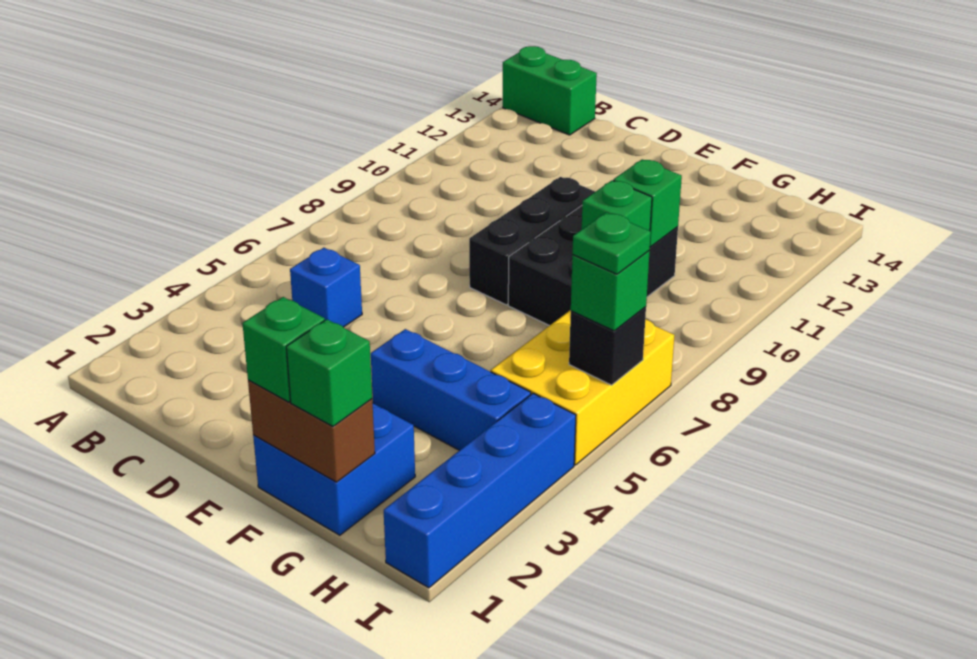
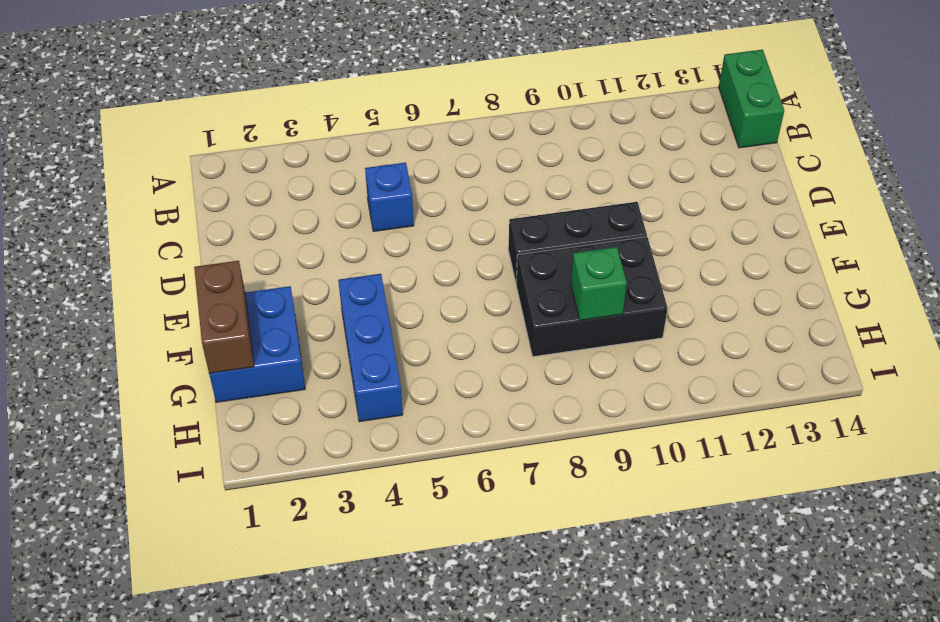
none -> yellow brick H5:I7 level 1
none -> blue brick I1:I4 level 1
none -> green brick G10 level 2

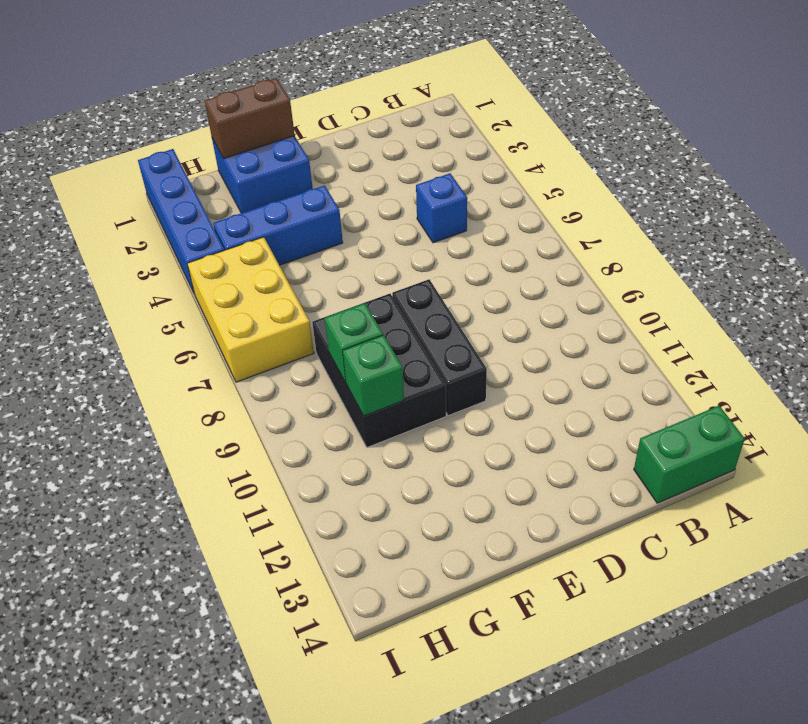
none -> black brick I6 level 2
none -> green brick F1 level 3
none -> green brick G1 level 3

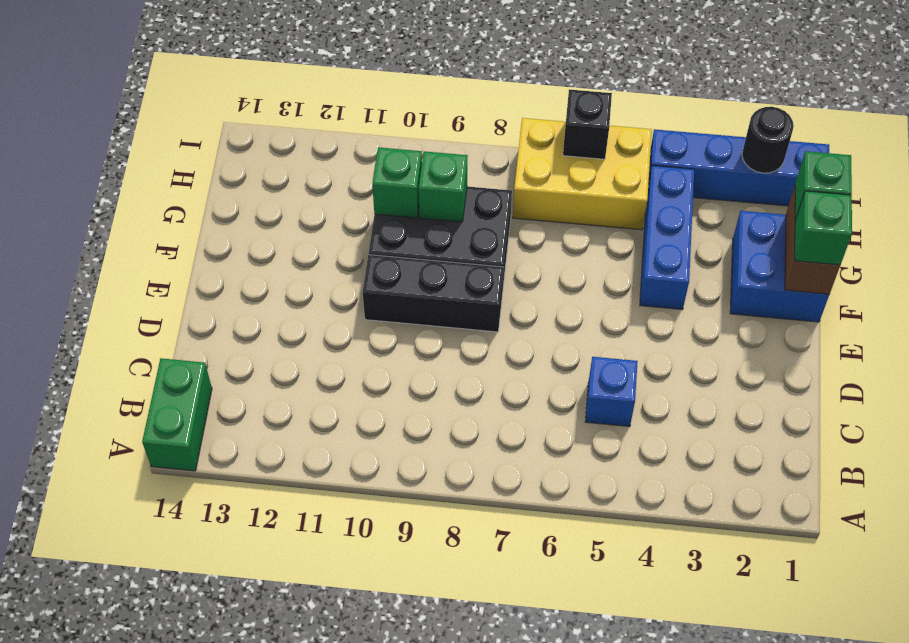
black round brick I2 level 2 -> none
none -> green brick I6 level 3
none -> green plate I6 level 4

